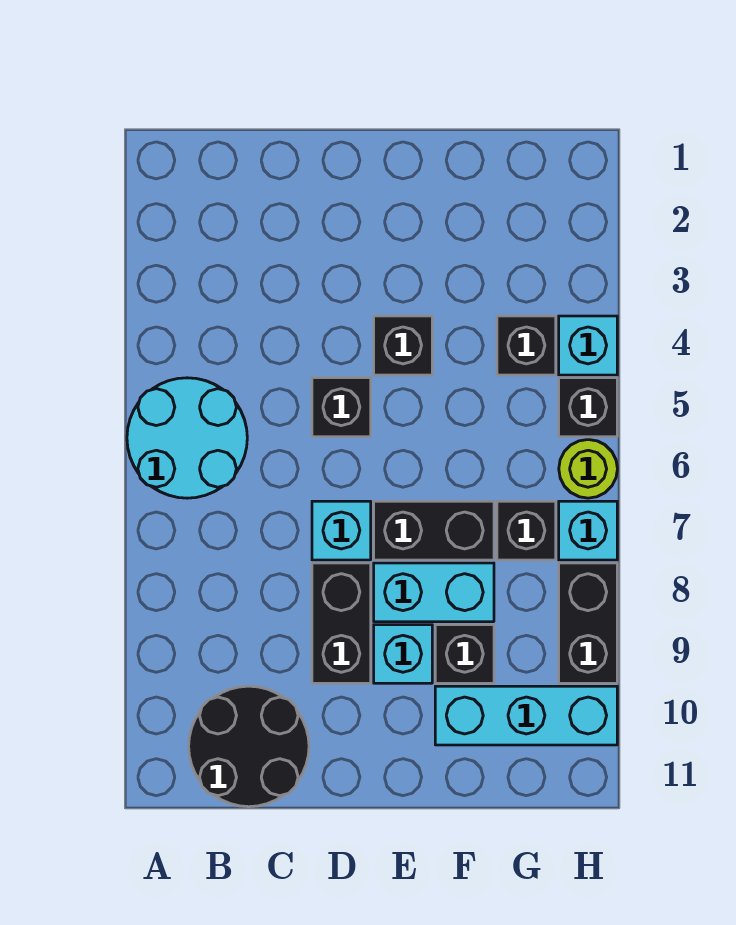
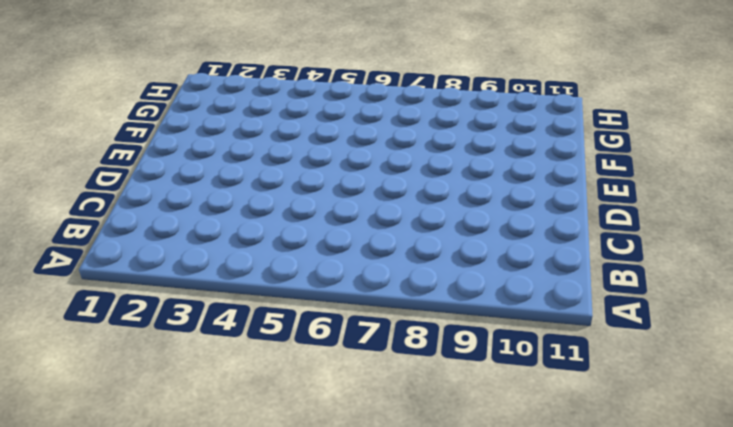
none -> cyan round brick A5:B6 level 1
none -> black round brick B10:C11 level 1
none -> black brick D5 level 1

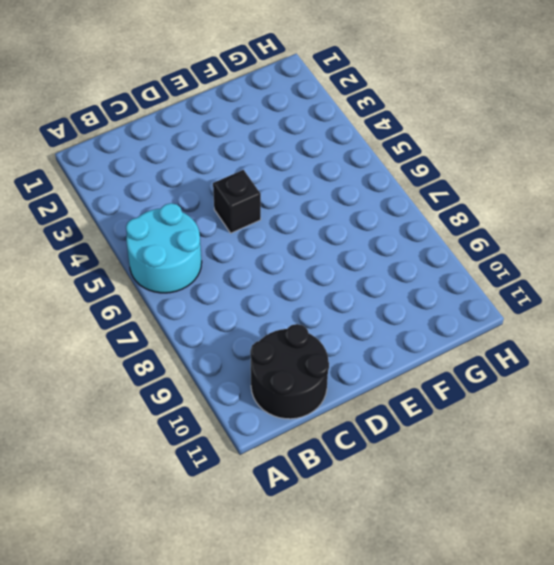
none -> cyan brick D7 level 1
none -> black brick D8:D9 level 1
none -> black brick E4 level 1

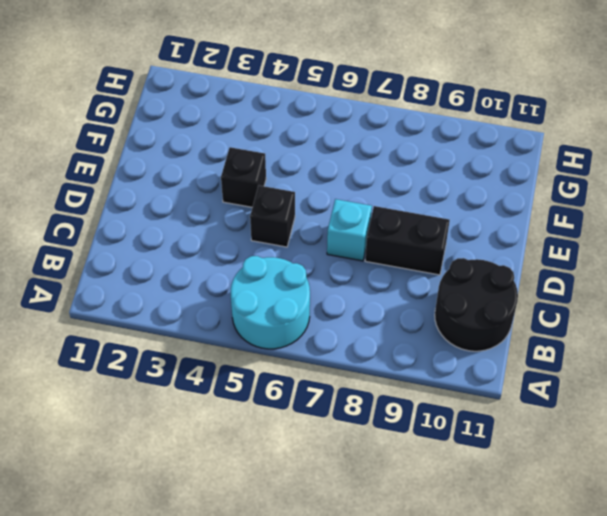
none -> black brick E7:F7 level 1
none -> cyan brick E8:F8 level 1
none -> cyan brick E9 level 1

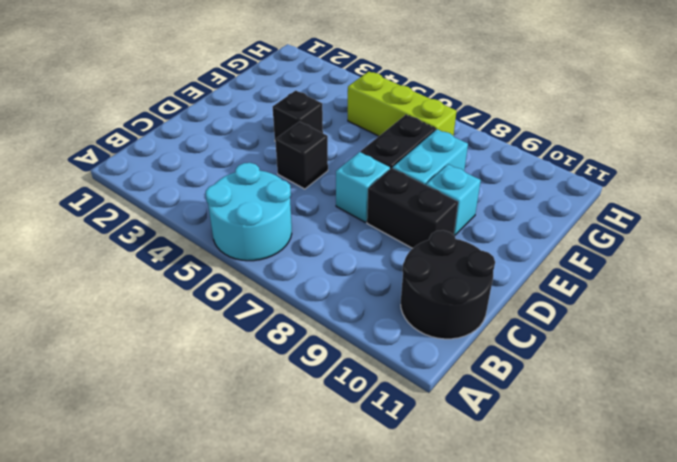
lime brick G5:G7 level 1 -> black brick G7 level 1
none -> black brick F9 level 1
none -> cyan brick F10:H10 level 1
none -> black brick G4 level 1

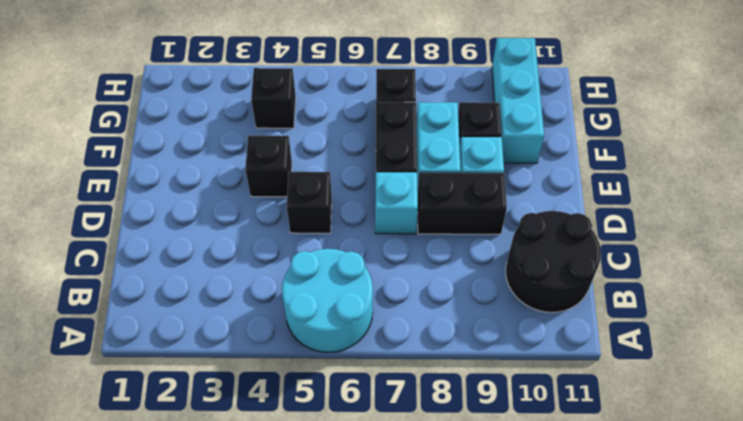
none -> cyan brick H4 level 1
none -> black brick H5 level 1
none -> lime round brick H6 level 1

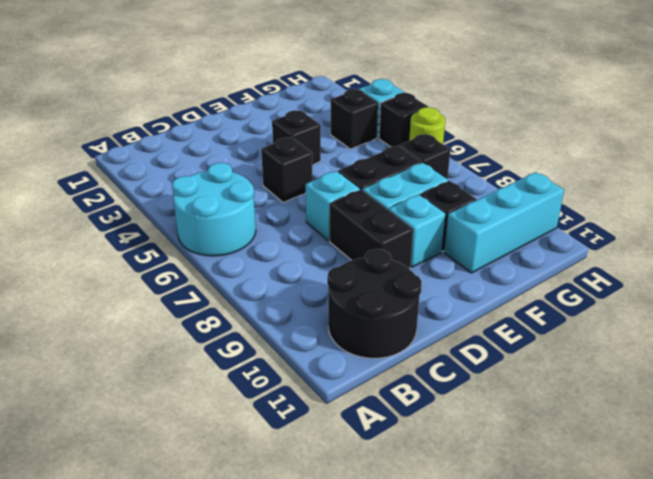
none -> cyan brick H7 level 1
none -> black brick H8:H9 level 1

